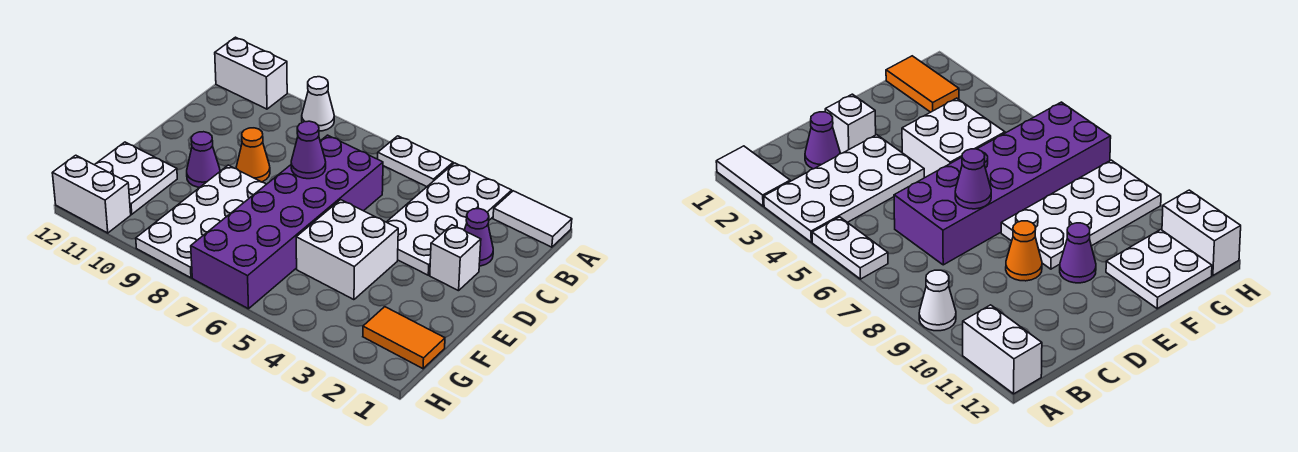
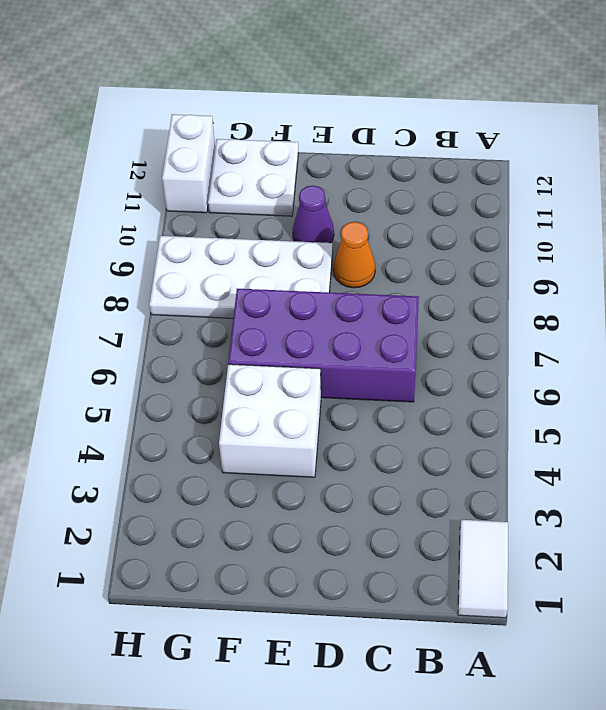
purple brick C6:F7 level 1 -> purple brick C6:H7 level 1
none -> white plate A3:D4 level 1
none -> white plate A5:A6 level 1
none -> white cone A9 level 1

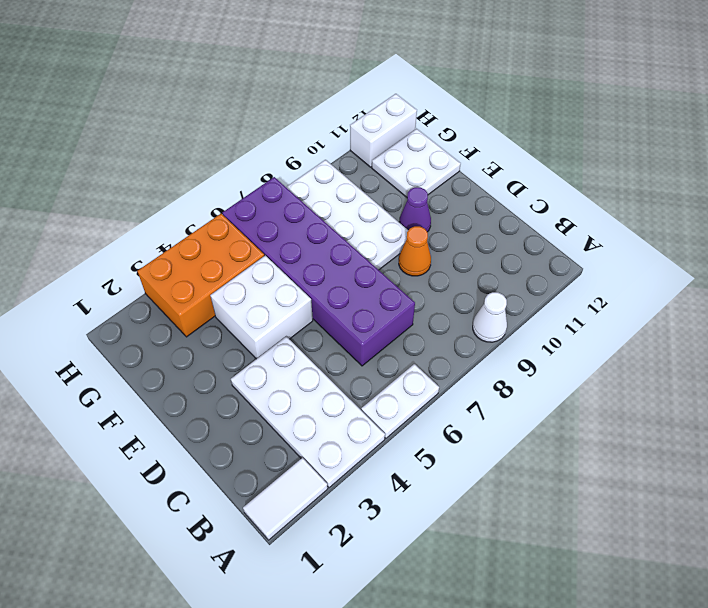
orange brick G3:H5 level 1 -> none
none -> white brick A11:A12 level 1
none -> purple cone C2 level 1
none -> white brick D2 level 1

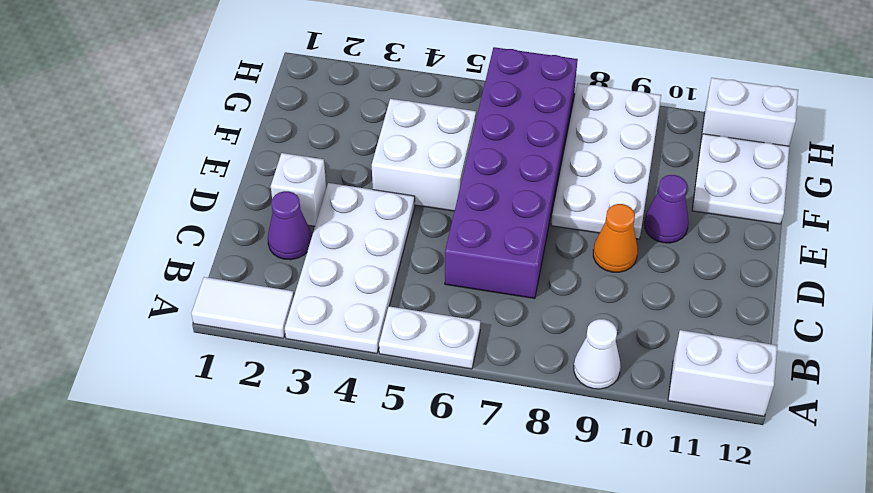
none -> orange tile G1:G2 level 1
none -> purple cone D7 level 2

